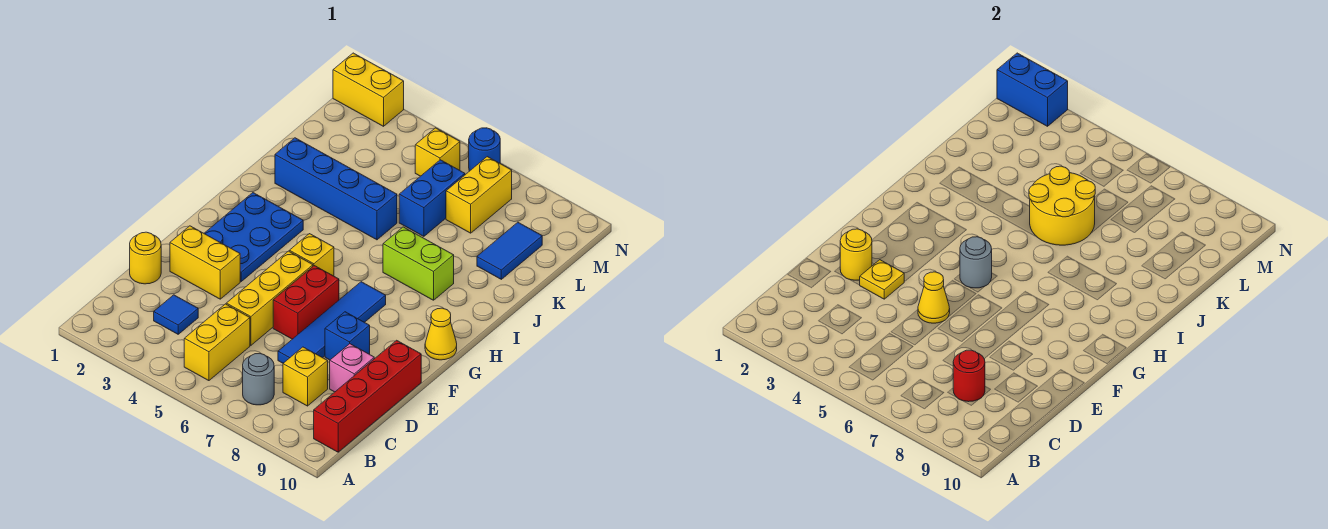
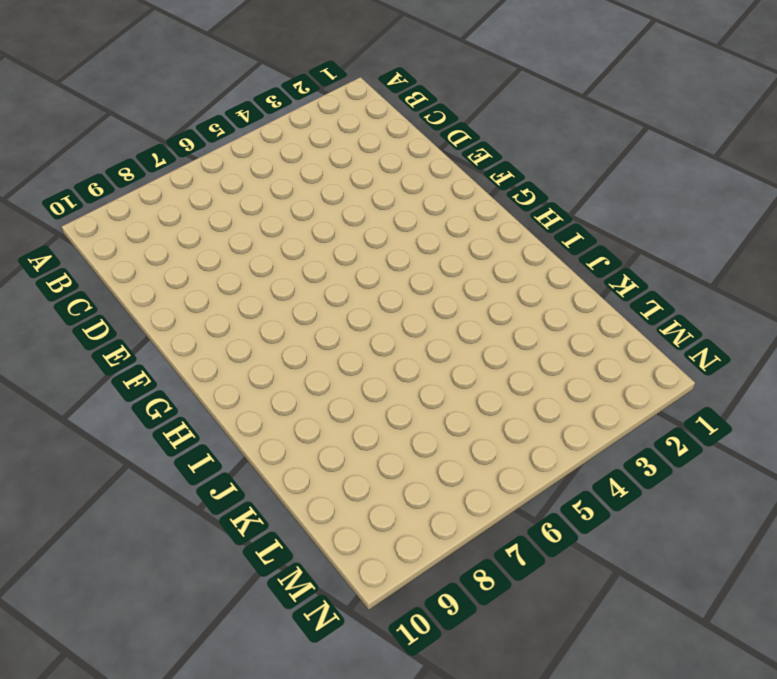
none -> yellow brick B5:C5 level 1
none -> grey round brick B7 level 1
none -> red brick B10:E10 level 1
none -> blue tile C3 level 1

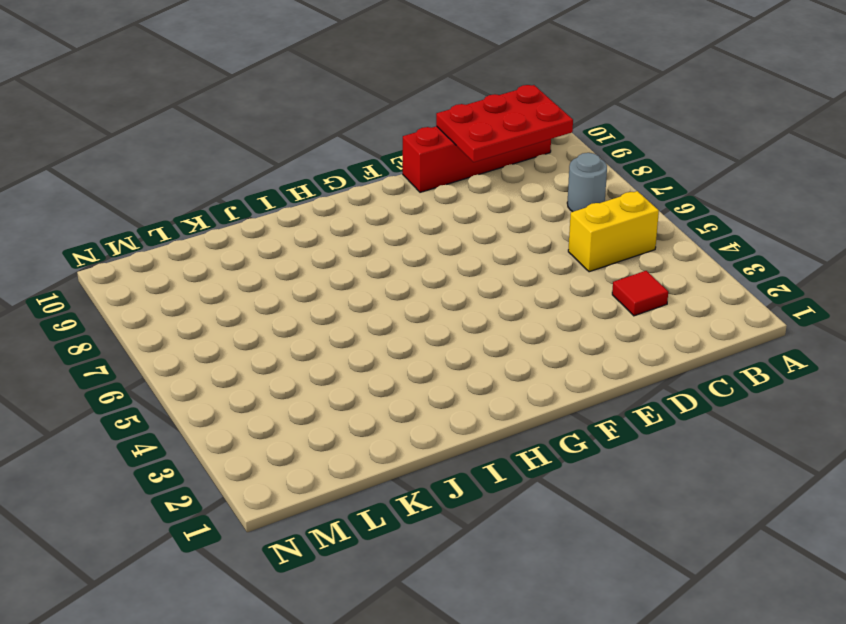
red plate B9:D10 level 2 -> none
red tile C3 level 1 -> blue tile C3 level 1
none -> yellow brick C8 level 1
none -> yellow round brick D1 level 1
none -> yellow brick D5:F5 level 1
none -> blue tile D7:G7 level 1

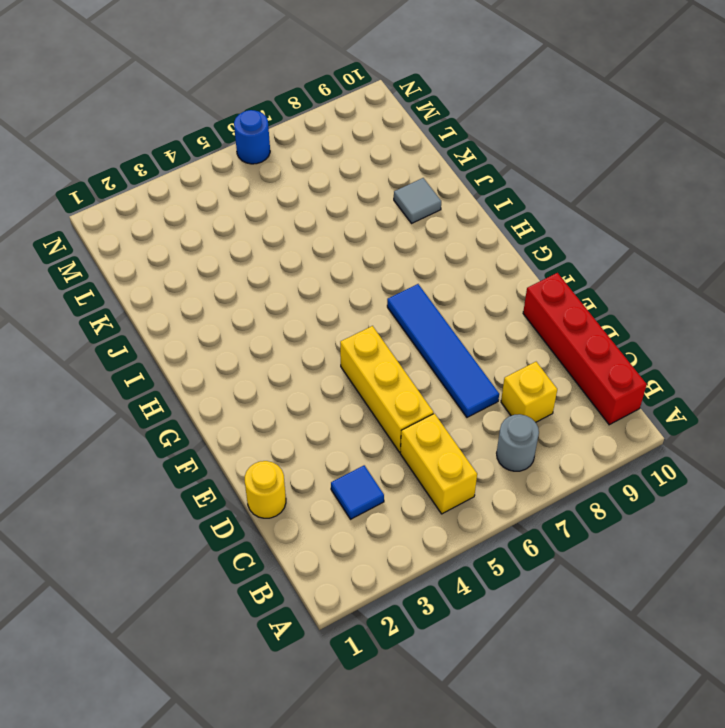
grey tile J9 level 1 -> none
none -> pink brick D9 level 1
none -> yellow brick E2:E3 level 1
none -> red brick E6:F6 level 1
none -> blue brick E8 level 1

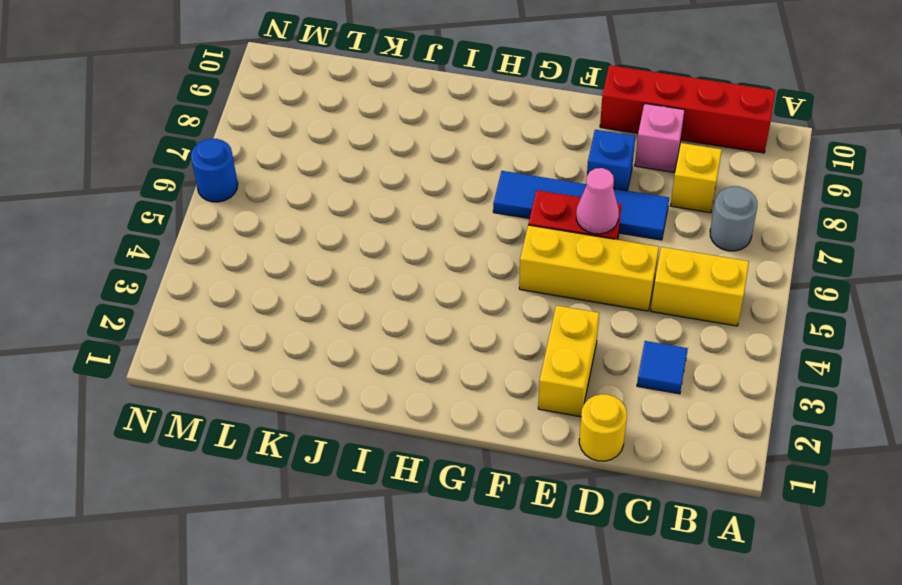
pink cone E6 level 2 -> none
none -> blue plate F2:H3 level 1
none -> yellow brick G5 level 1
none -> yellow cone G10 level 1
none -> lime brick I7:I8 level 1

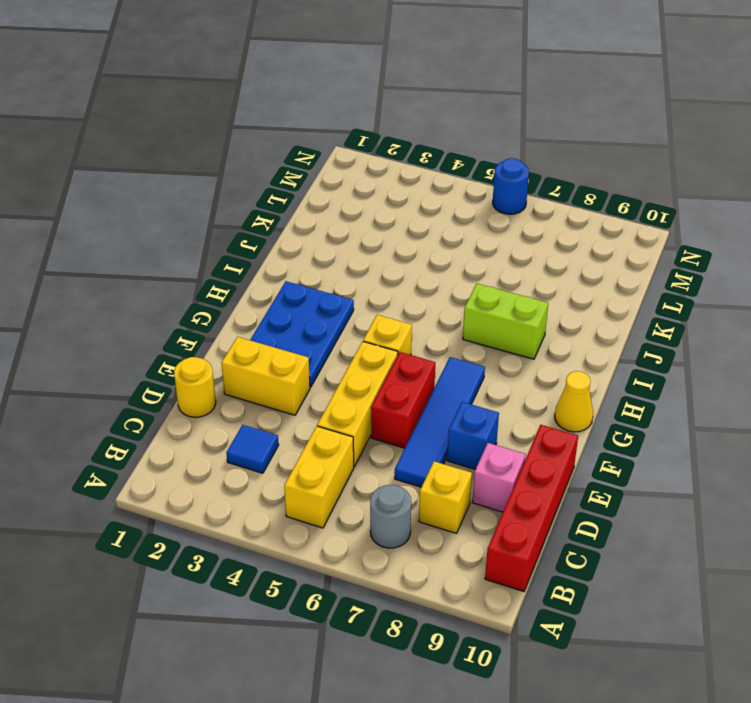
none -> blue brick J2:J5 level 1
none -> blue brick K6:L6 level 1
none -> blue tile K9:L9 level 1
none -> yellow brick L7:M7 level 1

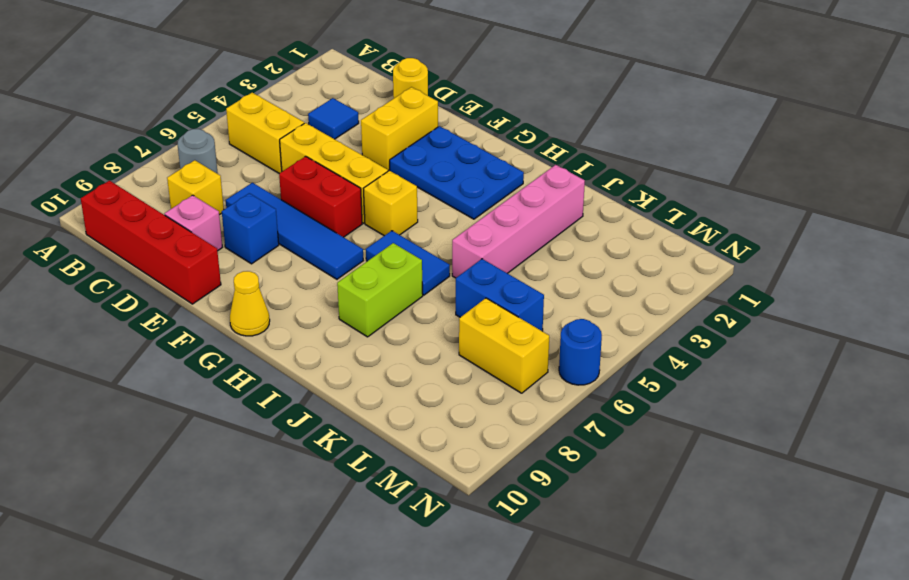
blue tile H6:I6 level 1 -> blue tile K9:L9 level 1
pink brick J2:J5 level 1 -> blue brick J2:J5 level 1
none -> yellow brick M5 level 1
none -> yellow brick N1:N2 level 1
none -> red round brick C8 level 2
none -> yellow round brick E2 level 2

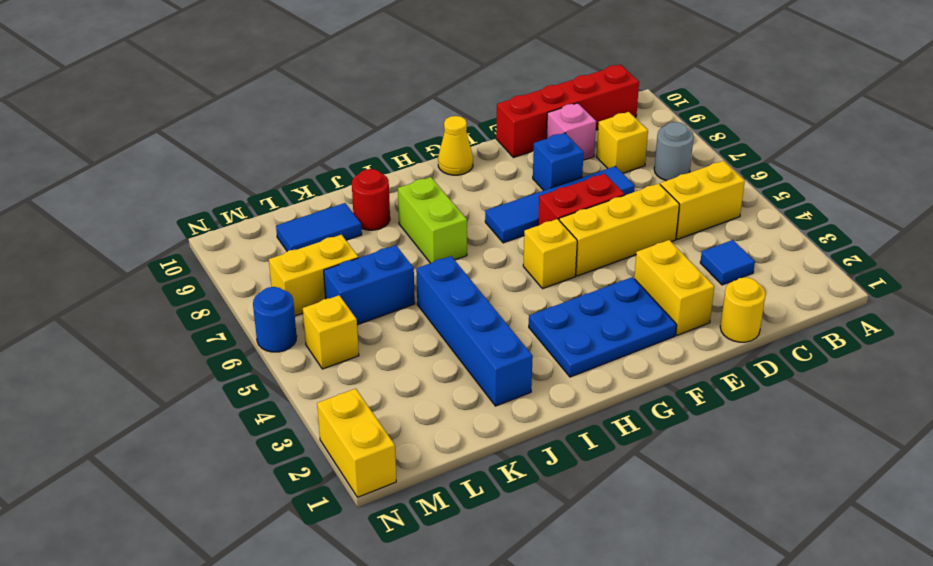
red round brick J9 level 1 -> red round brick C8 level 2
none -> yellow round brick E2 level 2
none -> yellow plate E3 level 2
none -> yellow cone E5 level 2
none -> grey round brick G5 level 2

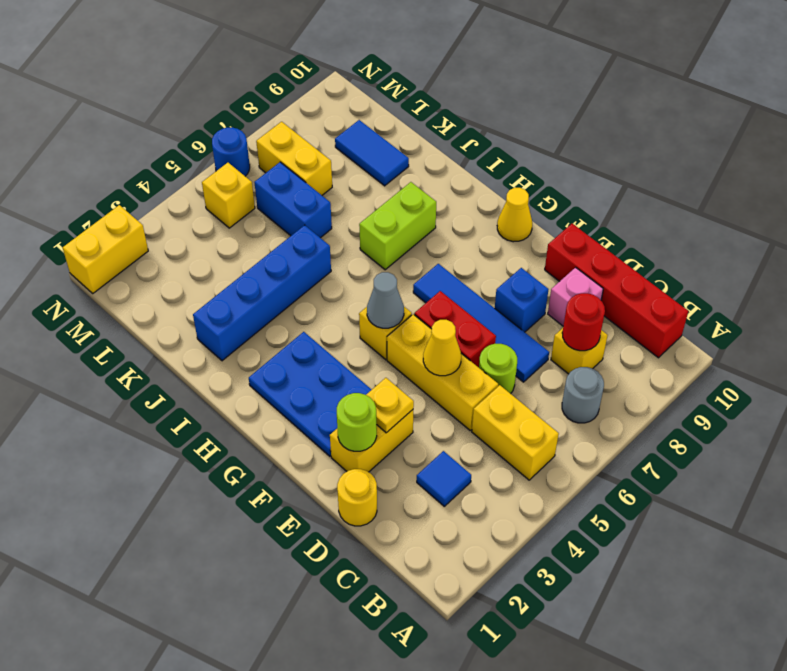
lime round brick D6 level 1 -> none
lime round brick E2 level 2 -> yellow round brick E2 level 2
grey cone G5 level 2 -> grey round brick G5 level 2
none -> yellow round brick J5:K6 level 2
none -> blue brick N1:N2 level 2

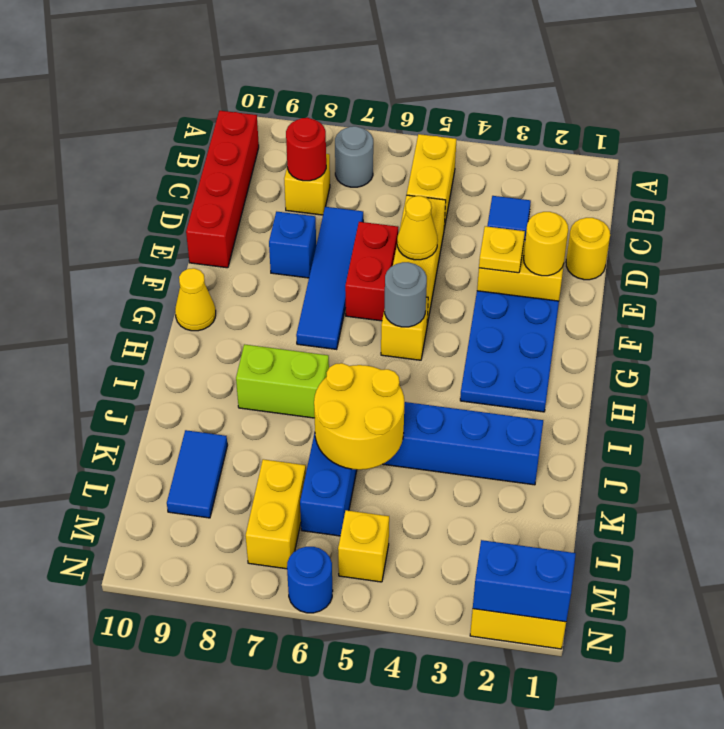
none -> pink brick D9 level 1

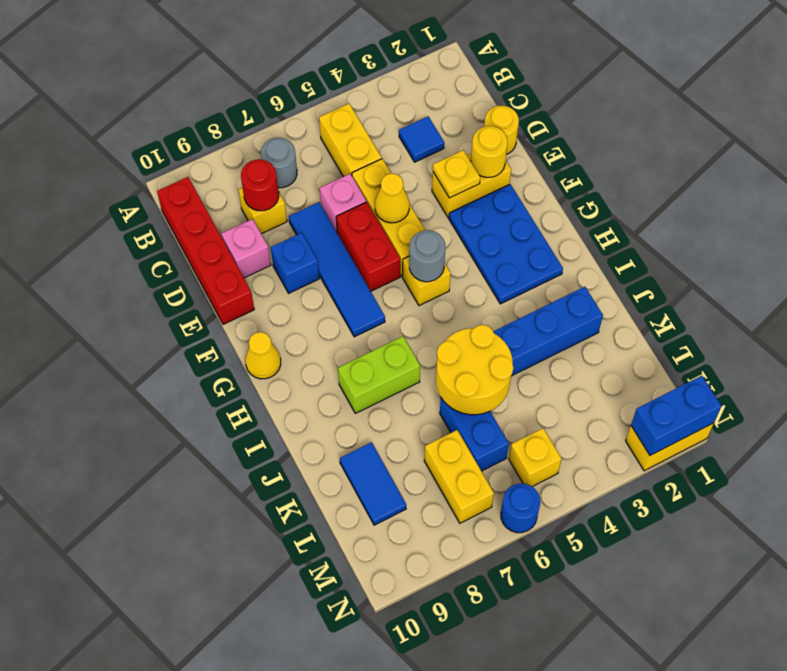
pink brick D6 level 1 -> none

